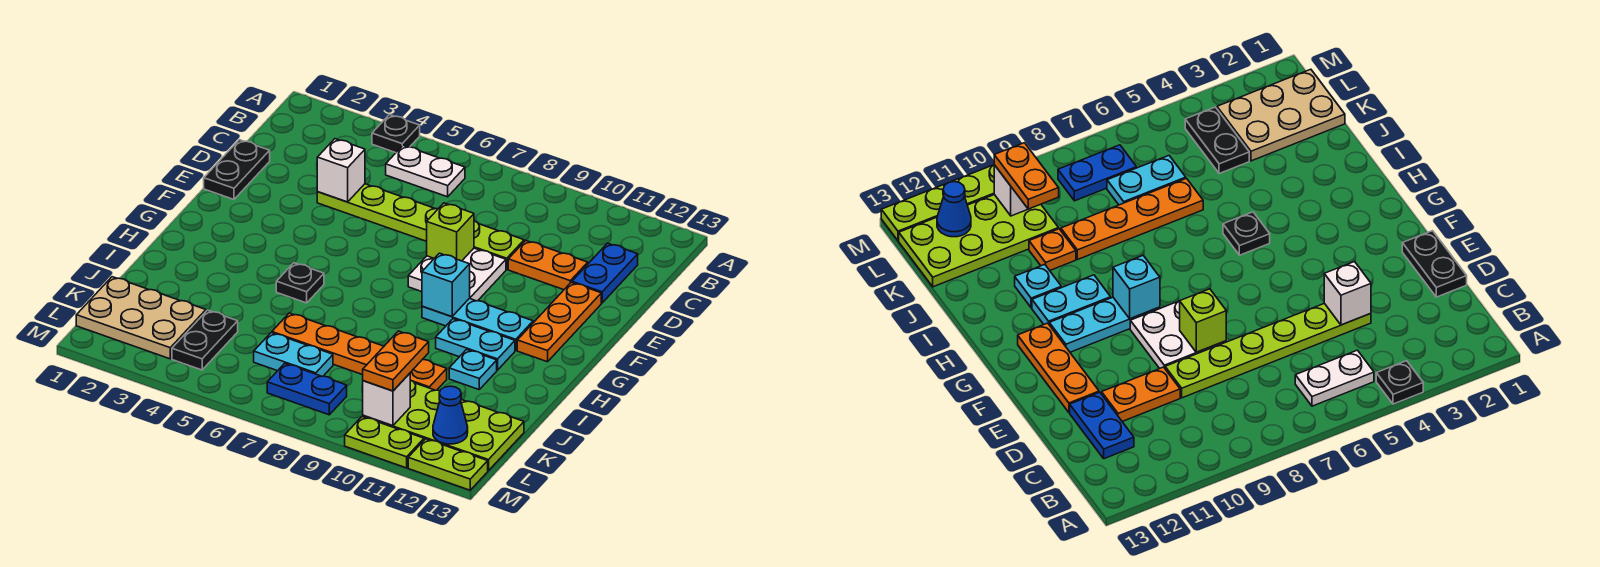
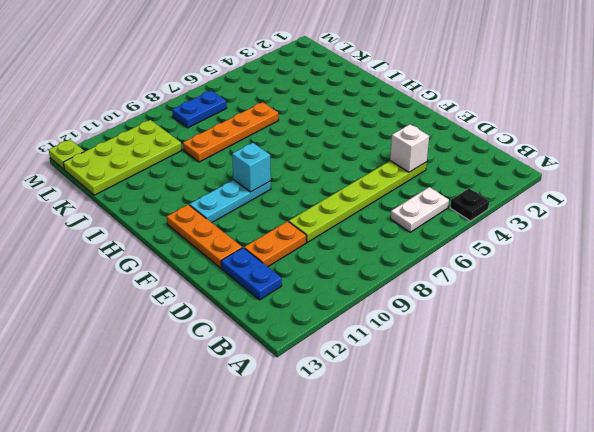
lime plate M13 level 1 -> lime plate M12:M13 level 1
none -> black plate D1:E1 level 1
none -> white plate E8:F9 level 1
none -> black plate H5 level 1

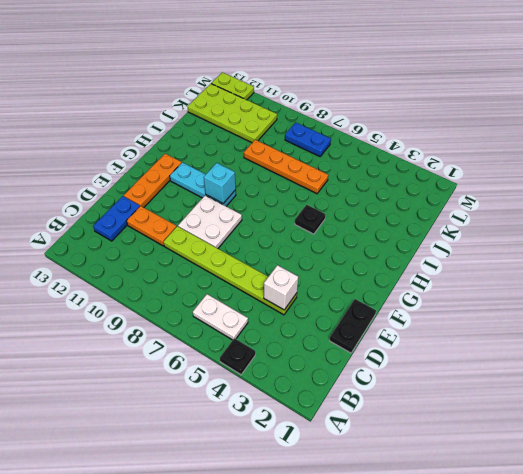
none -> cyan plate H10:H11 level 1
none -> cyan plate I11 level 1
none -> orange plate J10 level 1

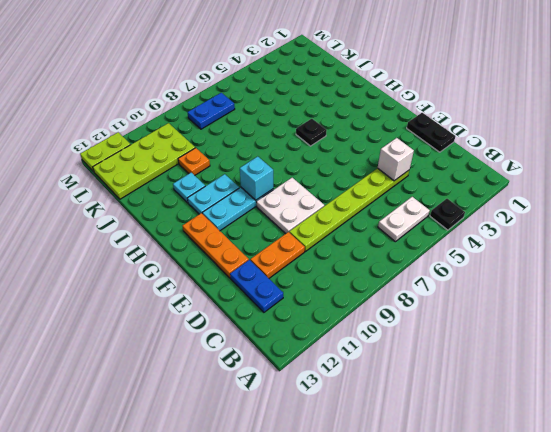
none -> orange plate J6:J9 level 1
none -> tan plate K1:L3 level 1
none -> black plate K4:L4 level 1

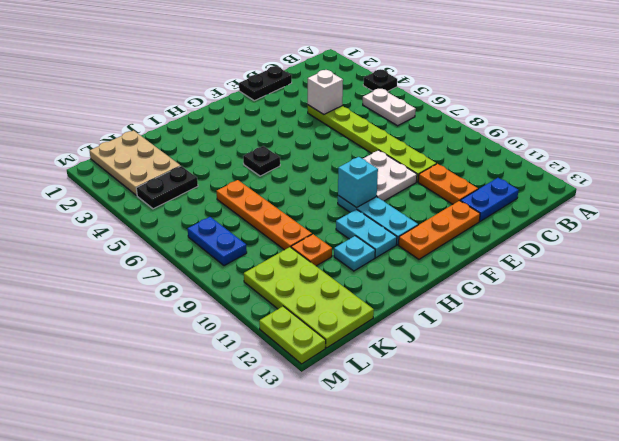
none -> cyan plate K6:K7 level 1
none -> lime plate M10:M11 level 1
none -> lime brick E8 level 2

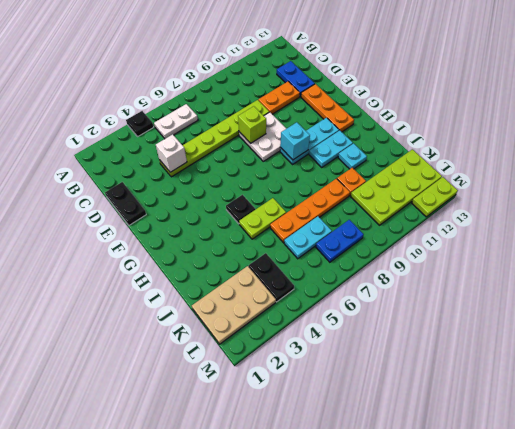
lime plate I5:I6 level 1 -> lime plate M10:M11 level 1
none -> white brick L10 level 2
none -> blue cone L12 level 2
none -> orange plate K10:L10 level 3

